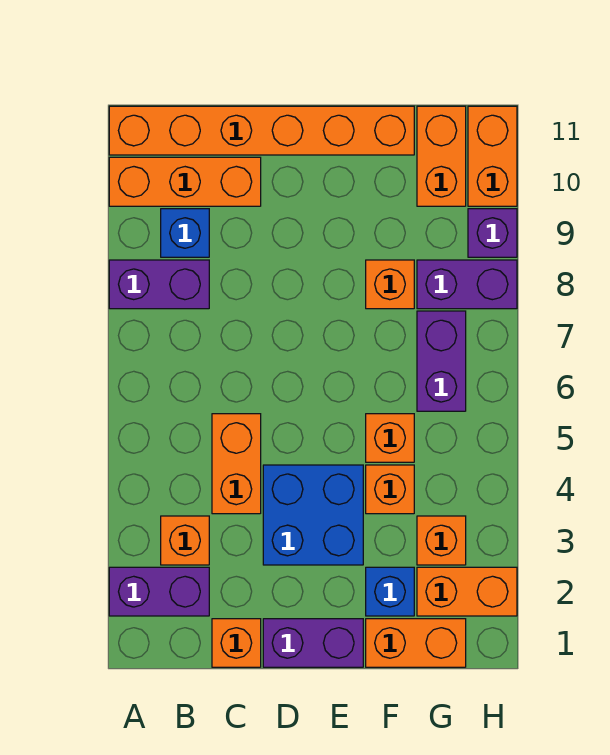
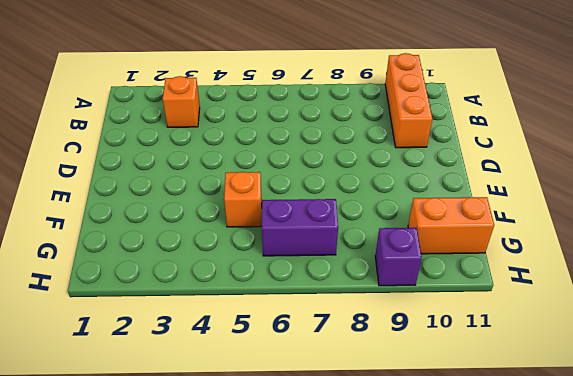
none -> purple brick A2:B2 level 1
none -> purple brick A8:B8 level 1
none -> orange brick A11:F11 level 1

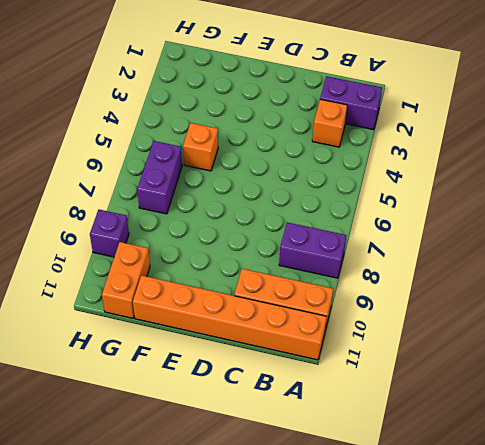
none -> blue brick B9 level 1
none -> orange brick C1 level 1
none -> orange brick C4:C5 level 1

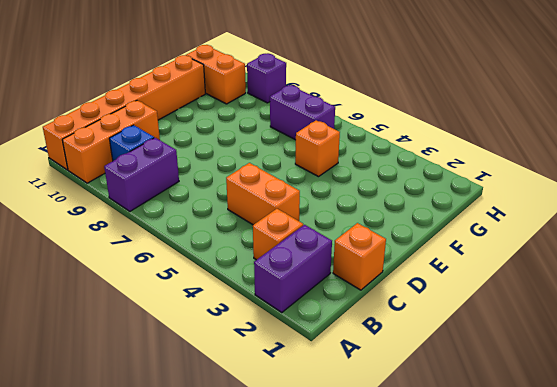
none -> purple brick D1:E1 level 1
none -> blue brick D3:E4 level 1
none -> orange brick F1:G1 level 1

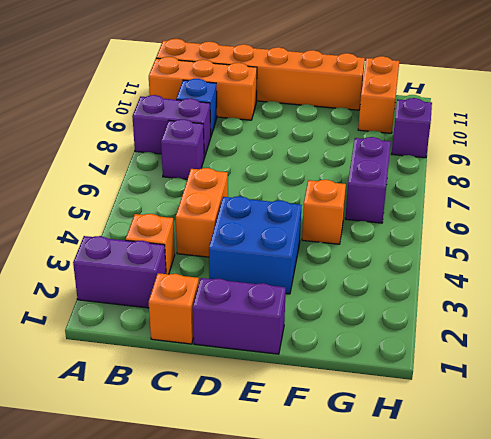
purple brick B7 level 1 -> none
none -> orange brick F1:G1 level 1
none -> blue brick F2 level 1
none -> orange brick F4 level 1

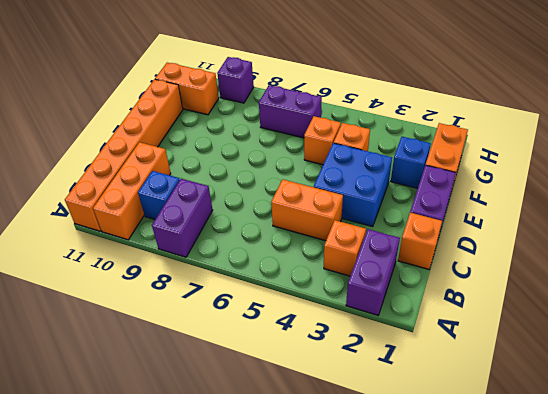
none -> orange brick F8 level 1
none -> orange brick G2:H2 level 1
none -> orange brick G3 level 1

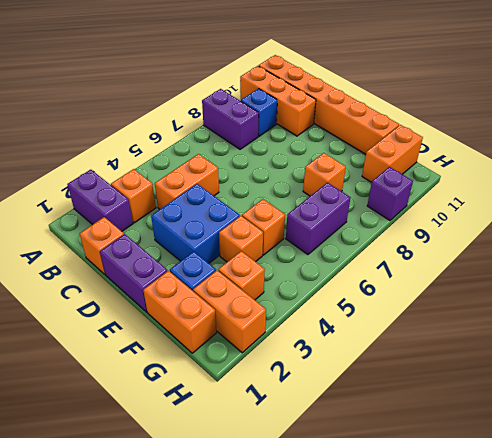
none -> purple brick G8:H8 level 1
none -> orange brick H10:H11 level 1

